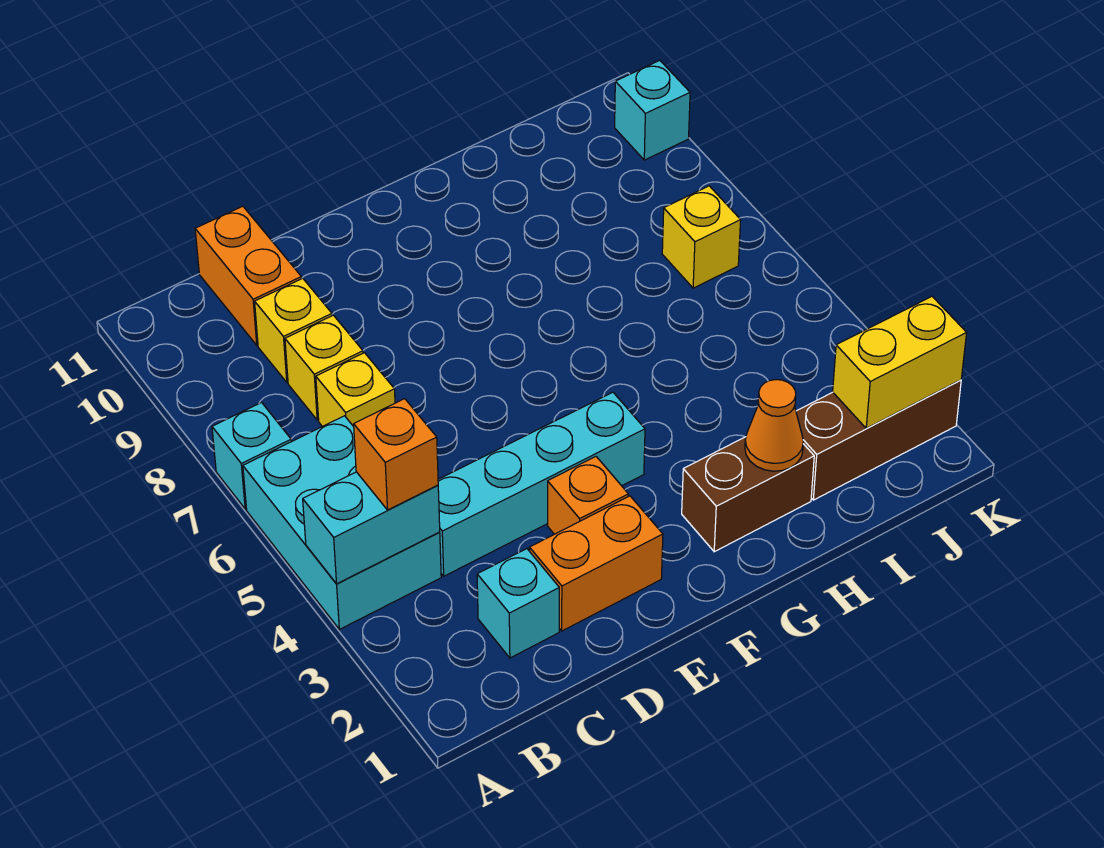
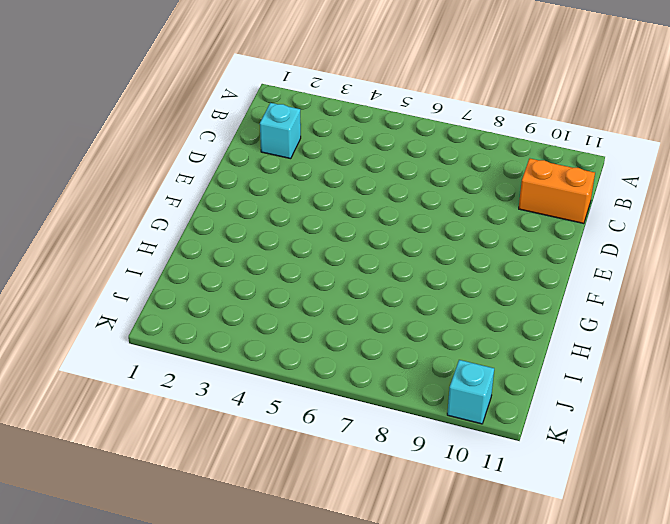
none -> cyan brick A4:B6 level 1
none -> cyan brick A7 level 1
none -> cyan brick C4:F4 level 1

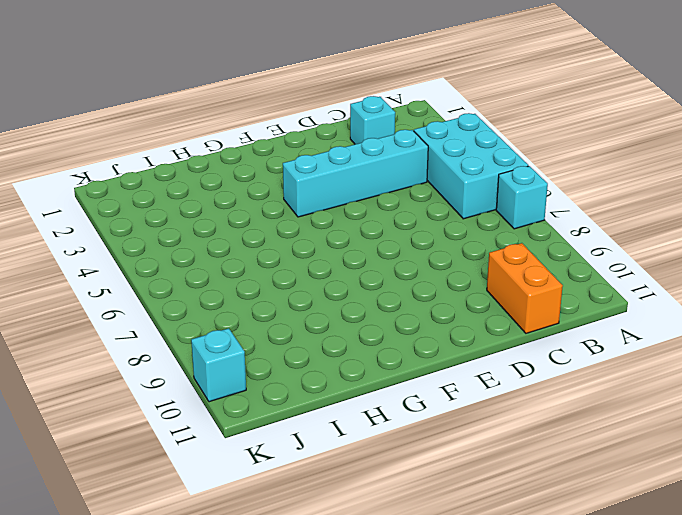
none -> yellow brick C7 level 1
none -> yellow brick C8 level 1
none -> yellow brick C9 level 1

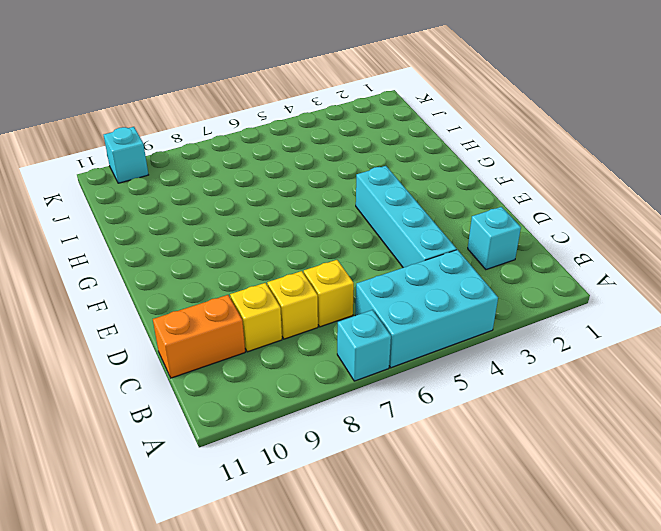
none -> orange brick D2:E2 level 1
none -> orange brick E3 level 1
none -> brown brick G2:H2 level 1

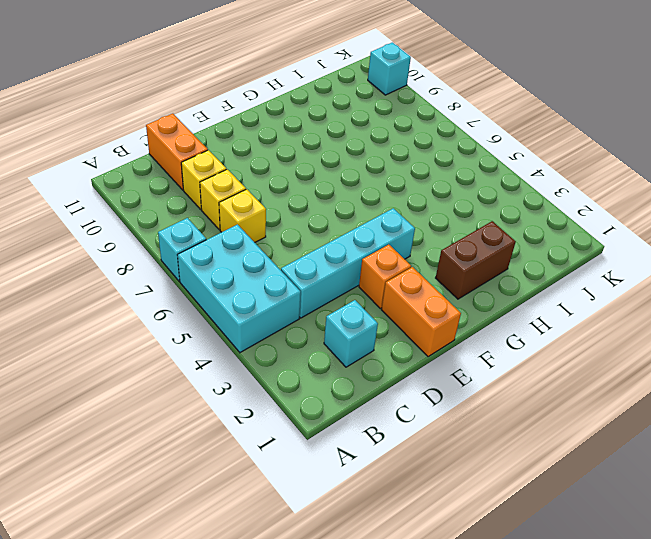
orange brick E1:E2 level 1 -> orange brick D2:E2 level 1
none -> brown brick I2:K2 level 1
none -> yellow brick J7 level 1
none -> cyan brick A4:B4 level 2

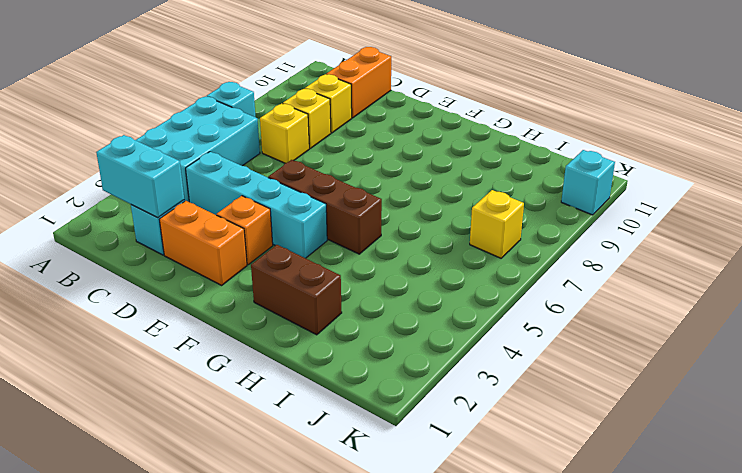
cyan brick B2:C2 level 2 -> cyan brick A4:B4 level 2
brown brick E5:G5 level 1 -> brown brick I2:K2 level 1
none -> orange cone H2 level 2
none -> yellow brick J2:K2 level 2
none -> orange brick B4 level 3

